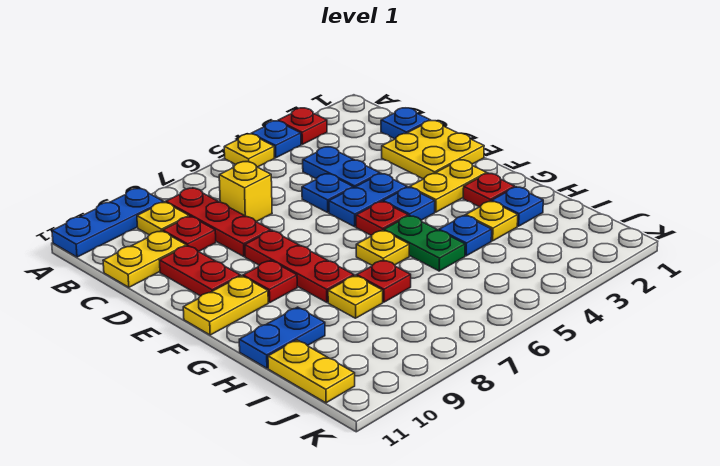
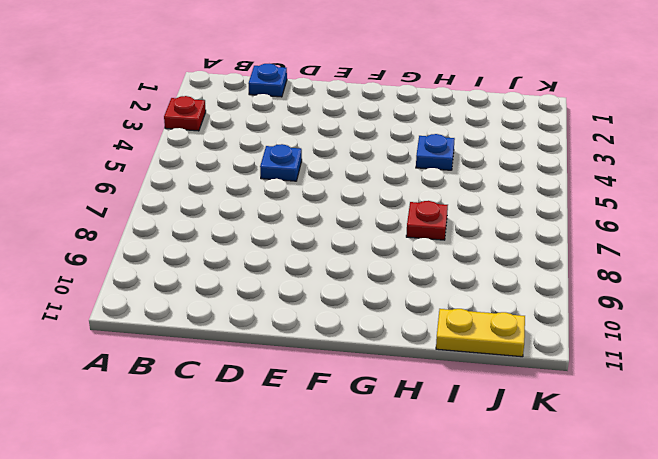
none -> blue plate A4 level 1
none -> yellow plate A5 level 1
none -> blue plate A9:A11 level 1
none -> red plate B8:D8 level 1

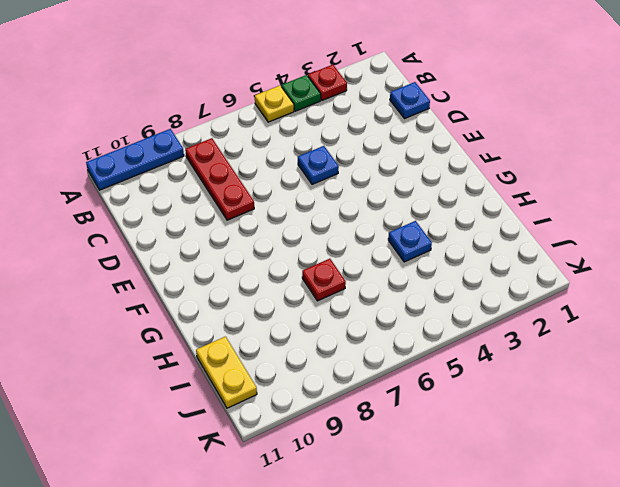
green plate A4 level 1 -> blue plate A4 level 1
none -> yellow plate B9 level 1
none -> blue plate C4:D4 level 1
none -> yellow brick C7 level 1
none -> red plate C9 level 1

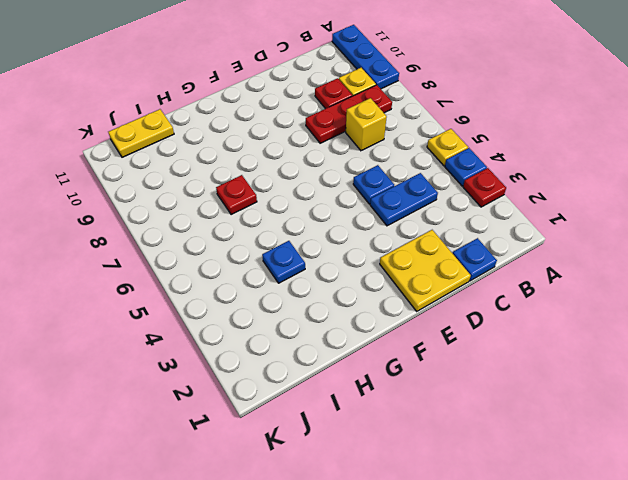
none -> yellow plate C10:C11 level 1
none -> red plate D10:E10 level 1
none -> blue plate E4:E5 level 1
none -> red plate E8:G8 level 1

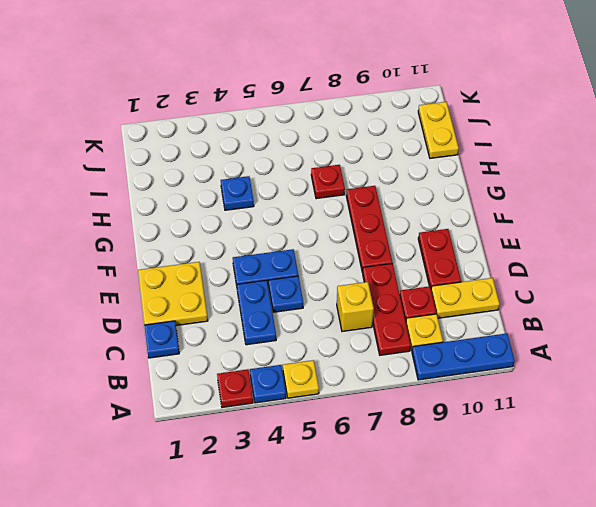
none -> yellow plate F2:F3 level 1
none -> blue plate F4 level 1
none -> red plate F5 level 1
none -> red plate F9 level 1

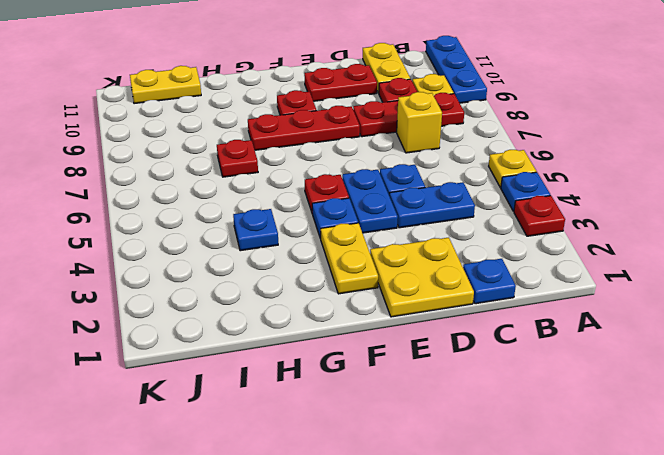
none -> yellow plate F10:F11 level 1
none -> red plate G2 level 1
none -> green plate G5:H5 level 1
none -> yellow plate G6 level 1

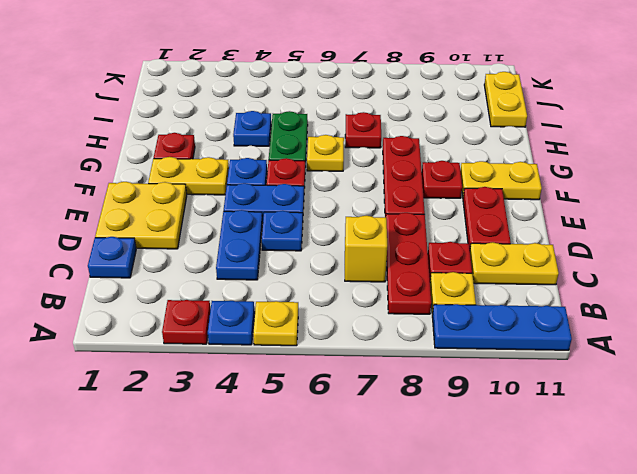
none -> blue plate H2 level 1
none -> yellow plate H3 level 1
none -> yellow plate H8 level 1
none -> blue plate H10:H11 level 1

